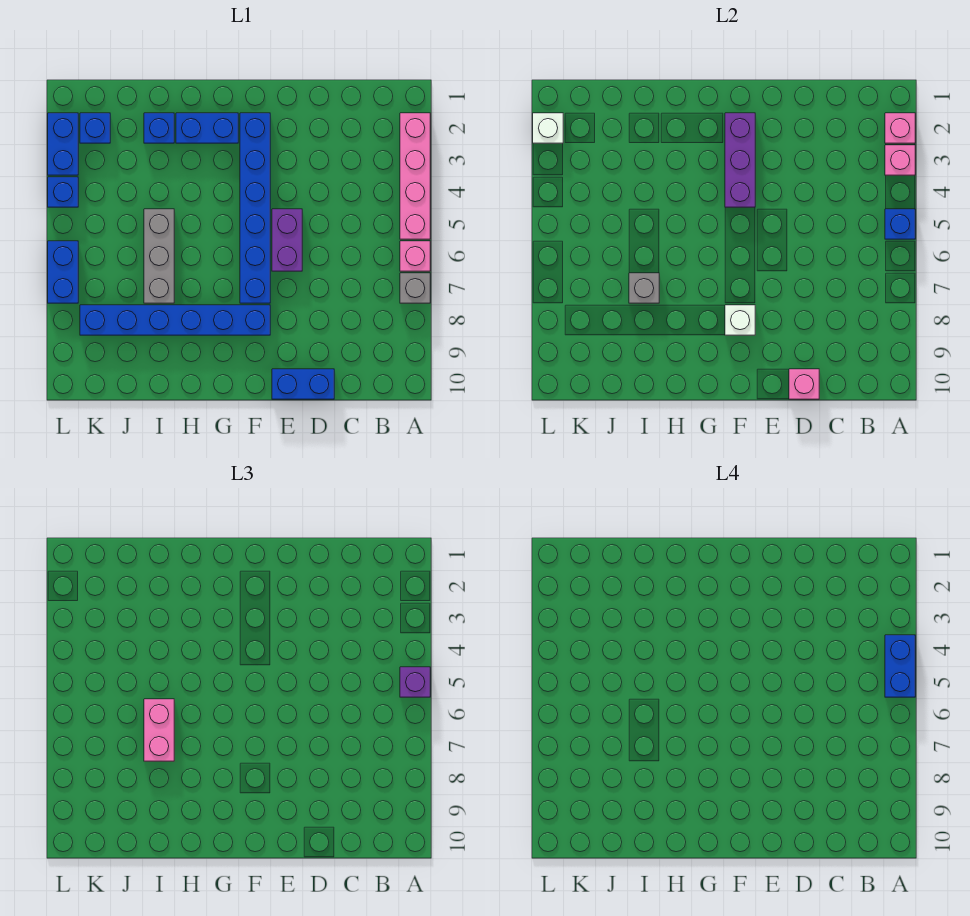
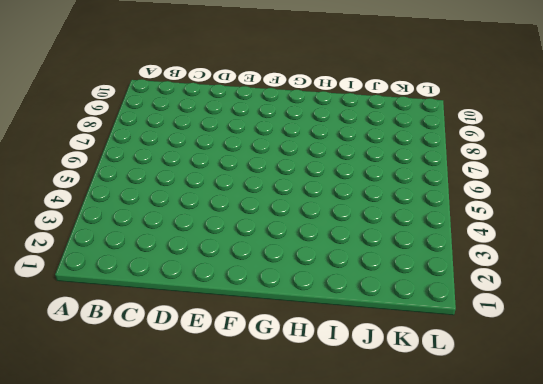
none -> pink brick A2:A5 level 1
none -> pink brick A6 level 1
none -> grey brick A7 level 1

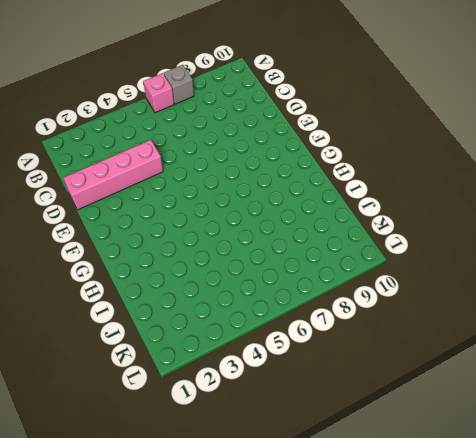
pink brick D1:D4 level 1 -> pink brick A2:A5 level 1
none -> blue brick D10:E10 level 1
none -> purple brick E5:E6 level 1
none -> blue brick F2:F7 level 1

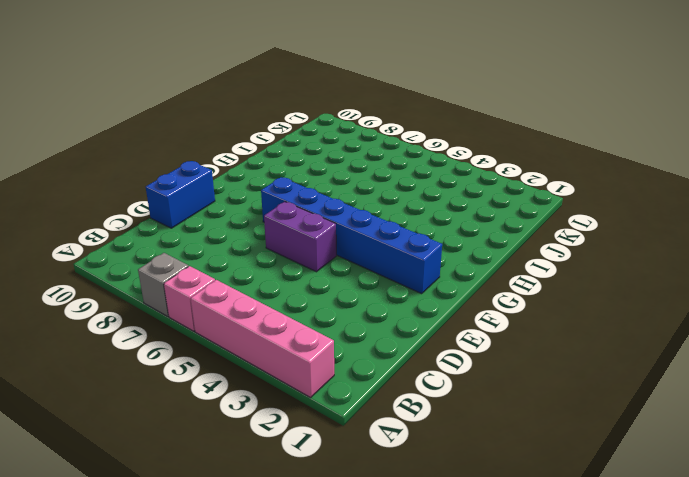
none -> blue brick F8:K8 level 1
none -> blue brick G2:H2 level 1
none -> blue brick I2 level 1

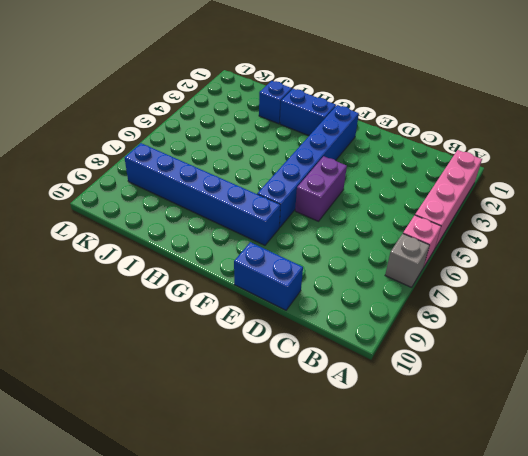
none -> grey brick I5:I7 level 1
none -> blue brick K2 level 1
none -> blue brick L2:L3 level 1

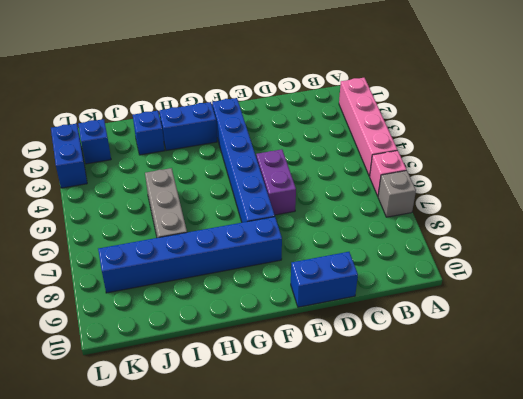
none -> blue brick L4 level 1
none -> blue brick L6:L7 level 1
none -> pink brick A2 level 2

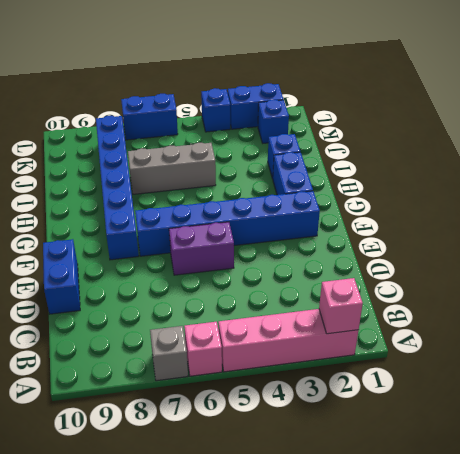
none -> pink brick A3 level 2
none -> blue brick A5 level 2
none -> pink brick D10 level 2

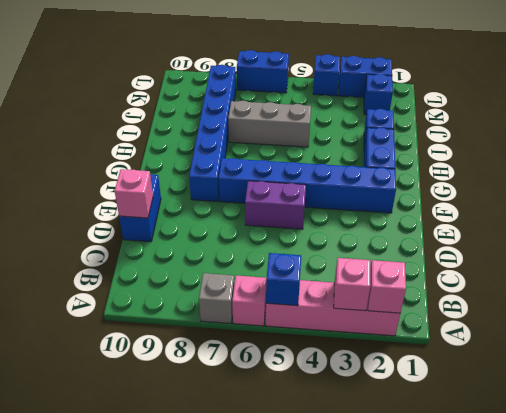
none -> purple brick F2:F4 level 2
none -> white brick F8 level 2
none -> grey brick I7 level 2

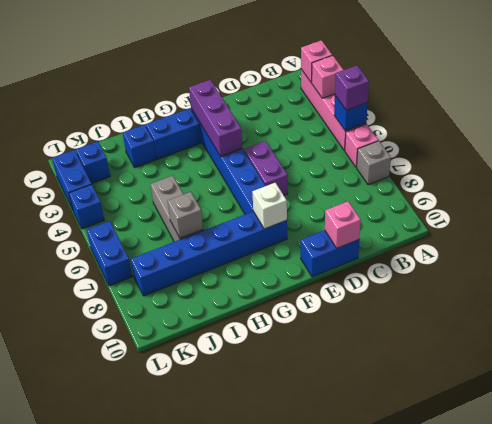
none -> white brick L2 level 2
none -> pink brick I6:I7 level 3
none -> blue brick A4:A5 level 4

